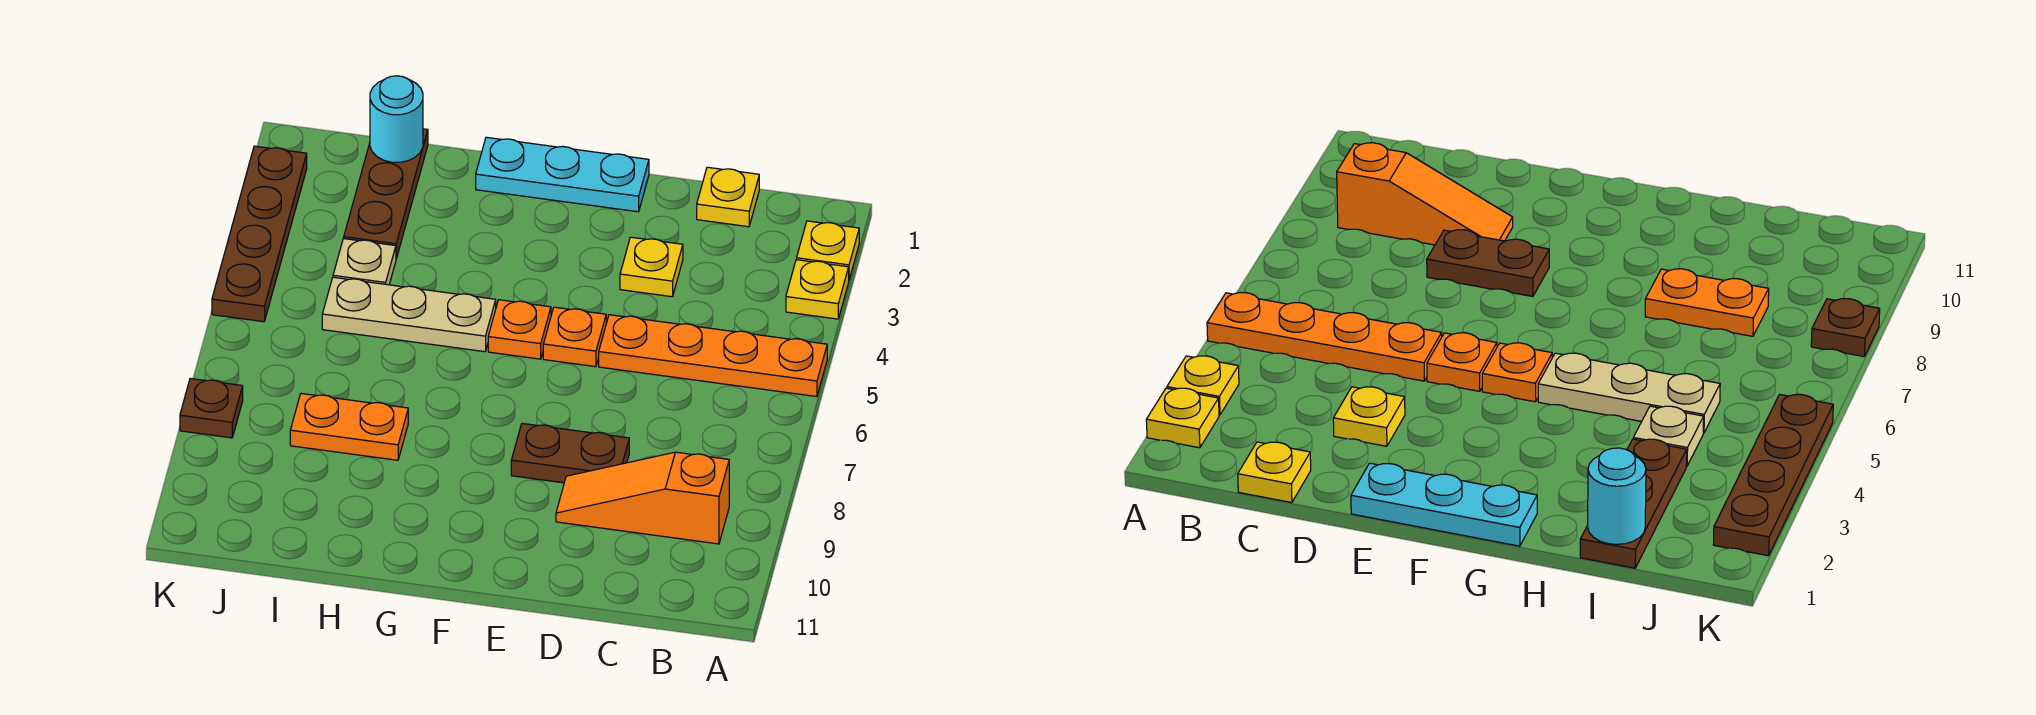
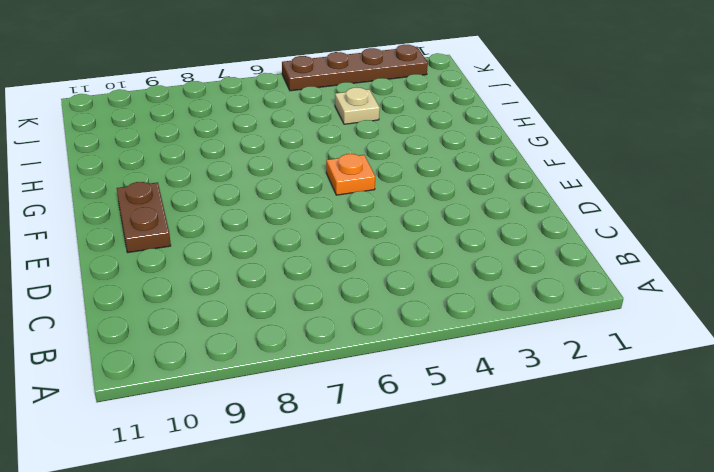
brown plate E10:F10 level 1 -> brown plate D8:E8 level 1
none -> yellow plate A2 level 1
none -> yellow plate A3 level 1
none -> orange plate A5:D5 level 1

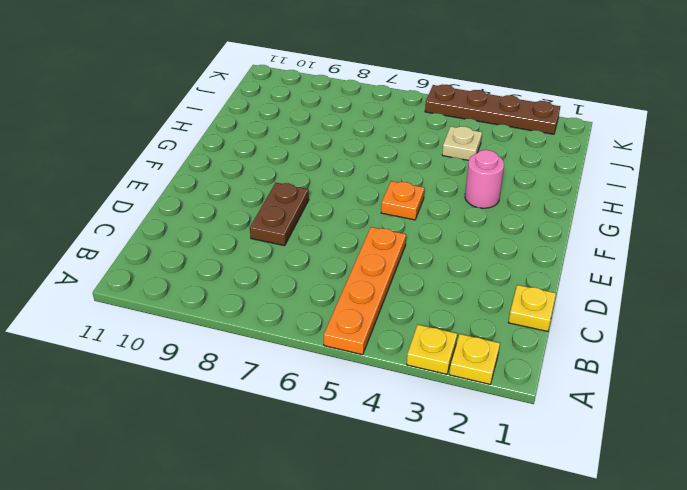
pink round brick G3 level 1 -> none
none -> orange slope B9:D9 level 1 top B
none -> yellow plate D3 level 1
none -> cyan plate E1:G1 level 1

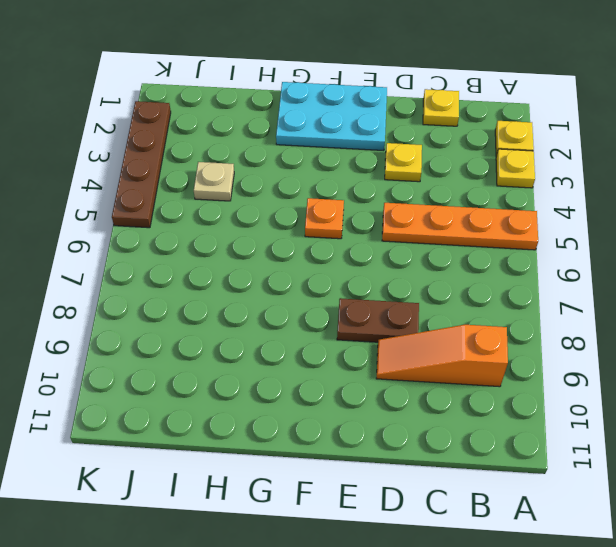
cyan plate E1:G2 level 1 -> cyan plate E1:G1 level 1
none -> orange plate E5 level 1
none -> tan plate G5:I5 level 1
none -> orange plate H8:I8 level 1

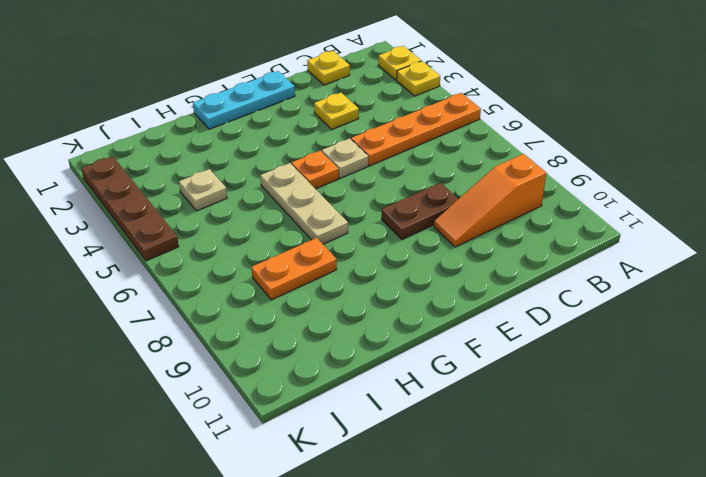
tan plate E5 level 1 -> orange plate E5 level 1
tan plate G5:G7 level 1 -> tan plate G5:I5 level 1
none -> brown plate I1:I3 level 1
none -> brown plate K8 level 1
none -> cyan round brick I1 level 2

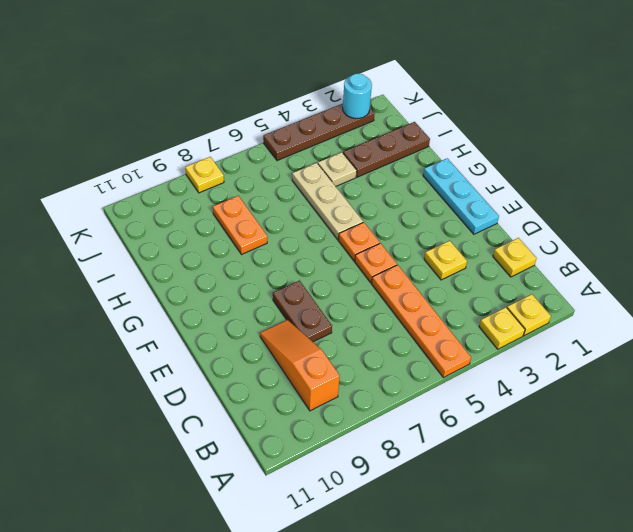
cyan round brick K2 level 2 -> cyan round brick I1 level 2
yellow plate K8 level 1 -> brown plate K8 level 1

